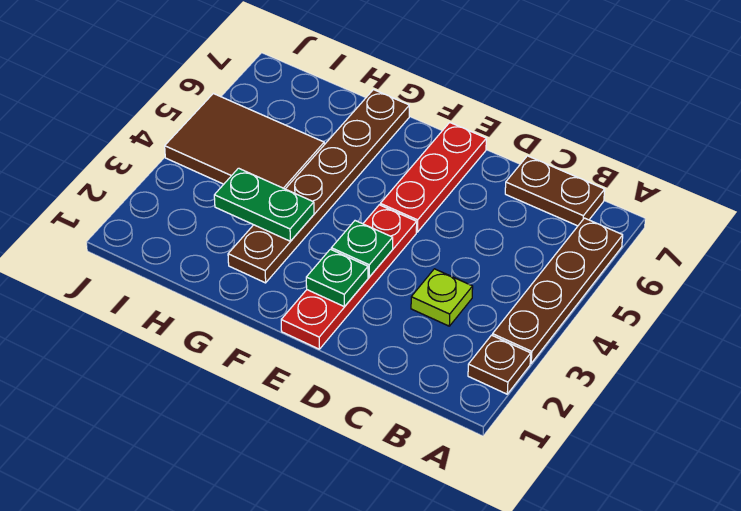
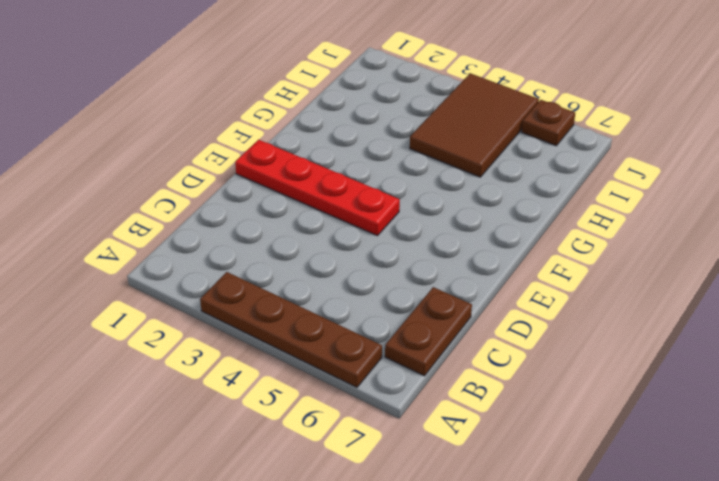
brown plate J6 level 1 -> brown plate A2 level 1
none -> lime plate C3 level 1
none -> red plate E5:E7 level 1

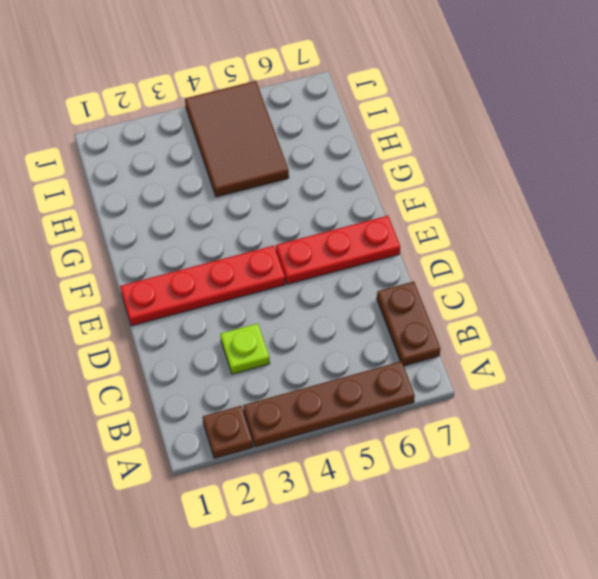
none -> brown plate G2:G7 level 1
none -> green plate E2 level 2

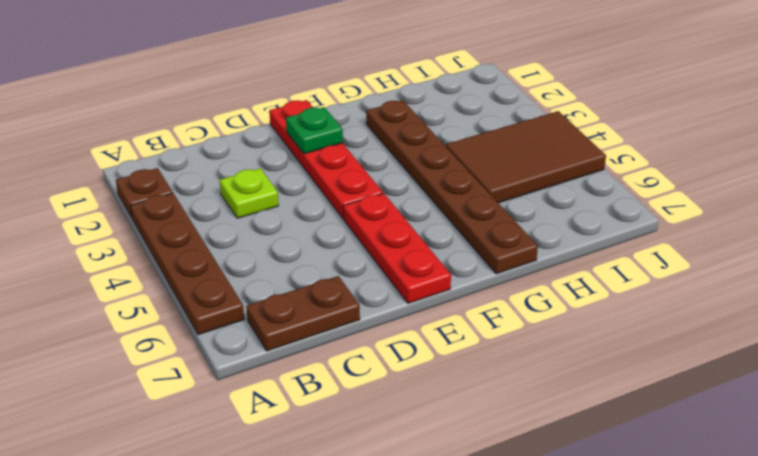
none -> green plate E3 level 2
none -> green plate G3:H3 level 2

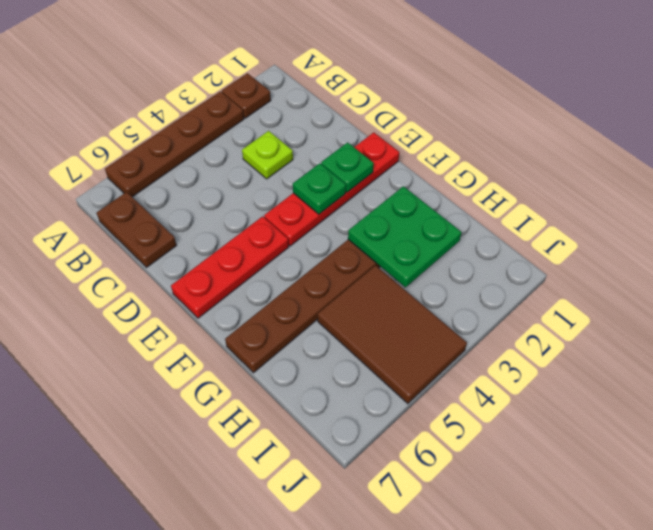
green plate G2:H3 level 2 -> green plate G3:H3 level 2

